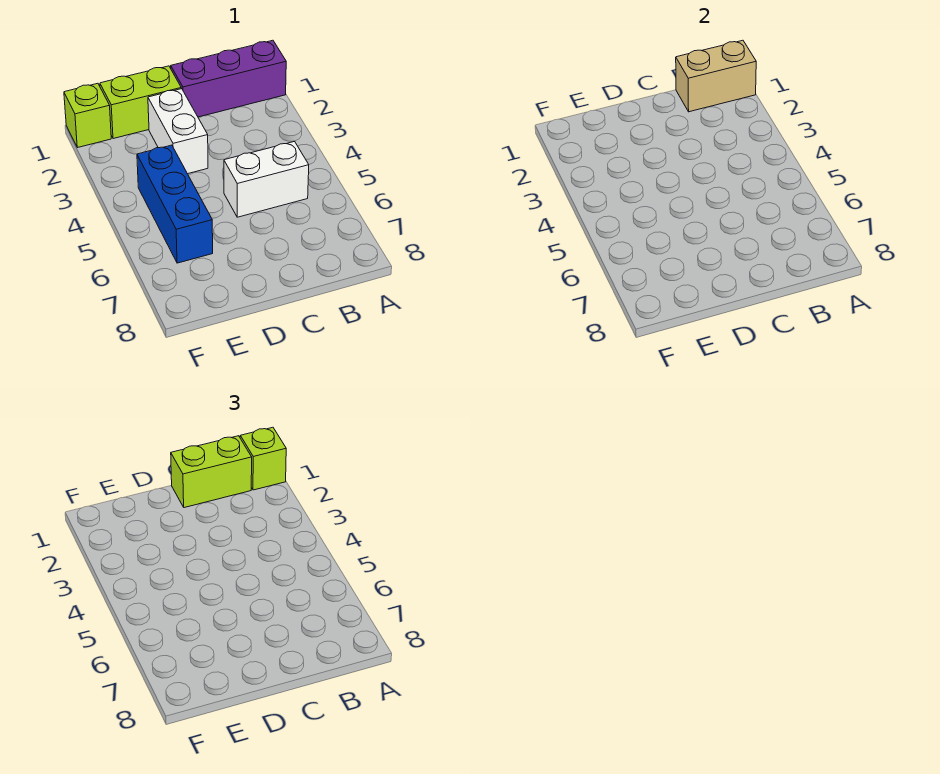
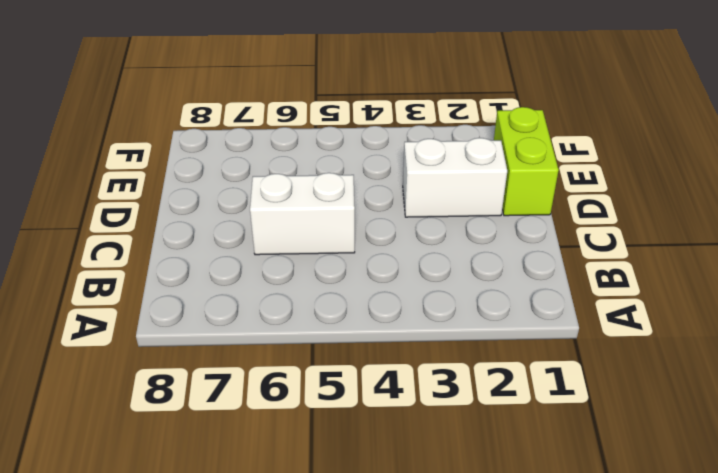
white brick C5:C6 level 1 -> white brick B5:C5 level 1
none -> purple brick A1:C1 level 1
none -> blue brick E4:E6 level 1

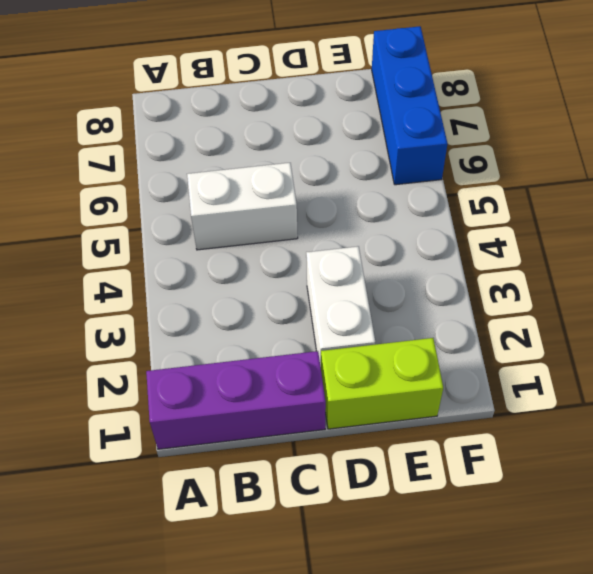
blue brick F6:F8 level 1 -> blue brick E4:E6 level 1
none -> lime brick F1 level 1
none -> tan brick A1:B1 level 2

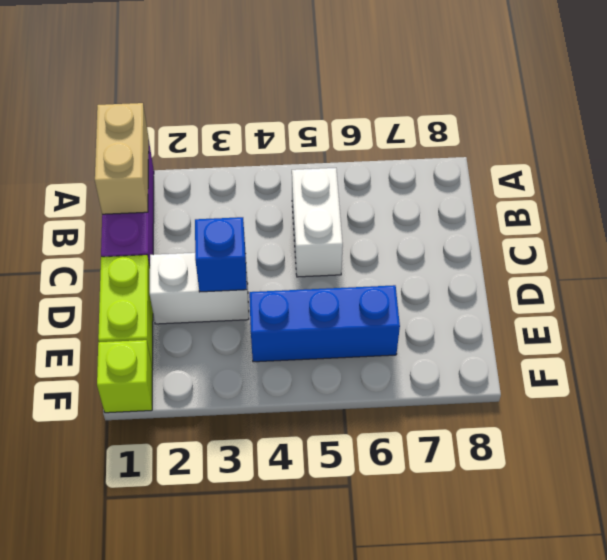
blue brick D3 level 2 -> none
none -> lime brick A1 level 3
none -> lime brick B1:C1 level 3

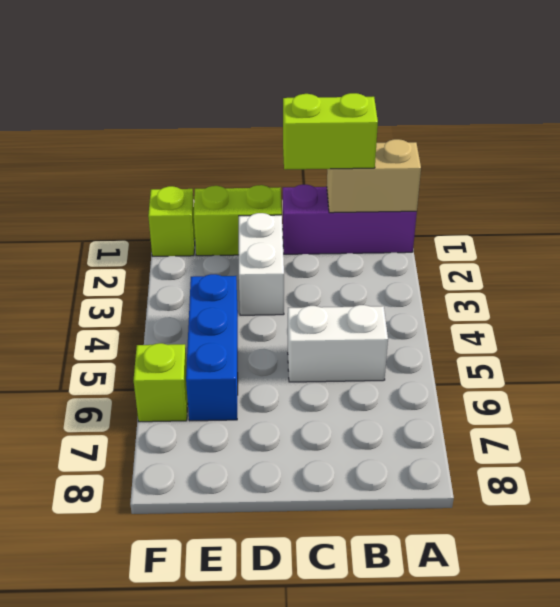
lime brick F6 level 1 -> lime brick A1 level 3

